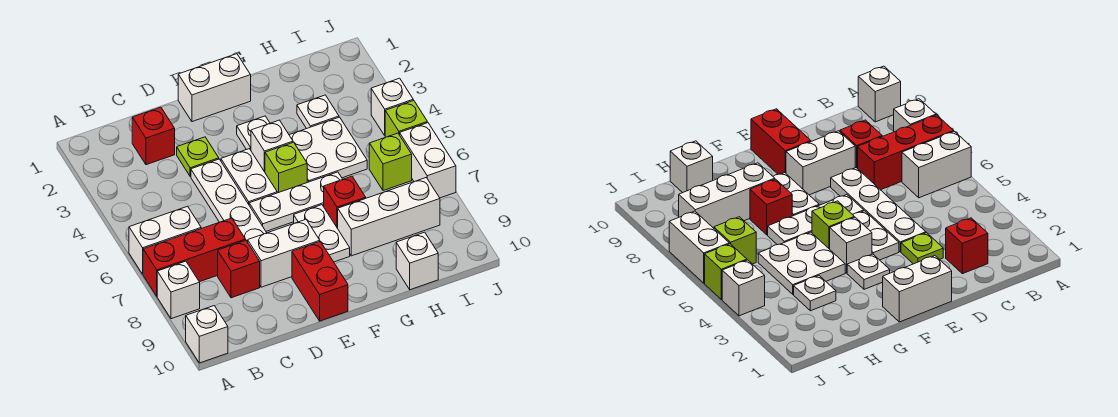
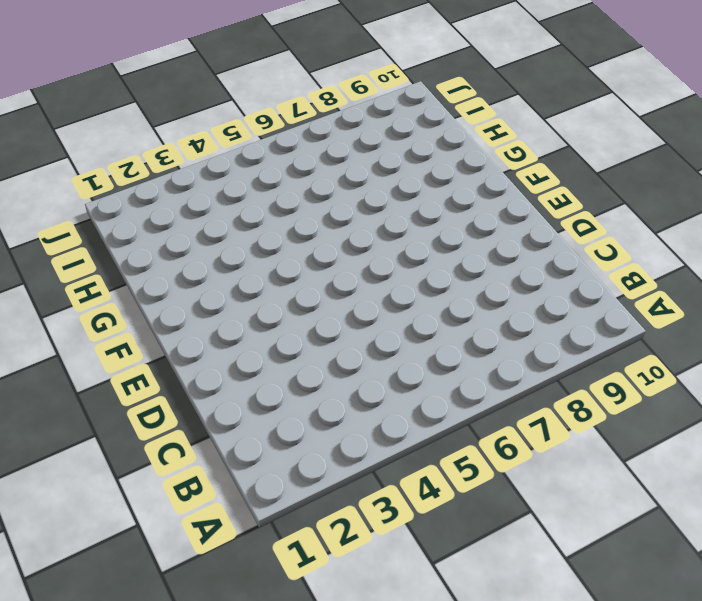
none -> white brick A6:B6 level 1
none -> red brick A7:C7 level 1
none -> white brick A8 level 1

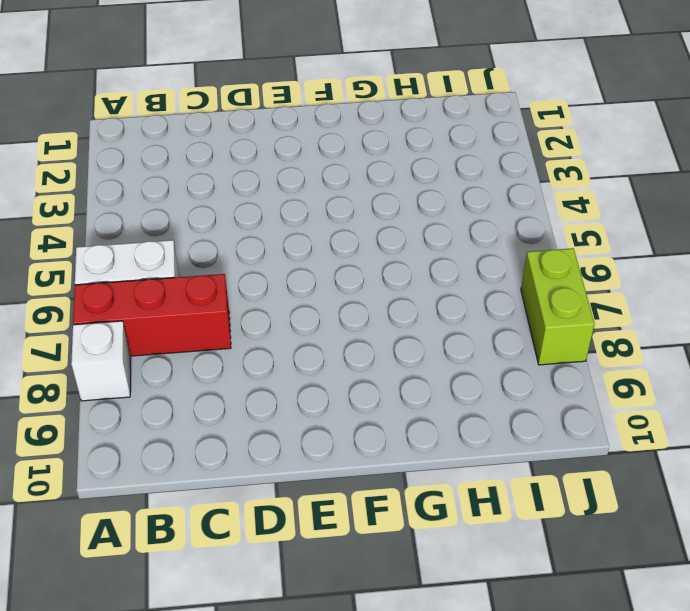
lime brick J7:J8 level 1 -> white brick J6:J7 level 1
none -> white brick A10 level 1
none -> red brick C2 level 1
none -> red brick C8 level 1

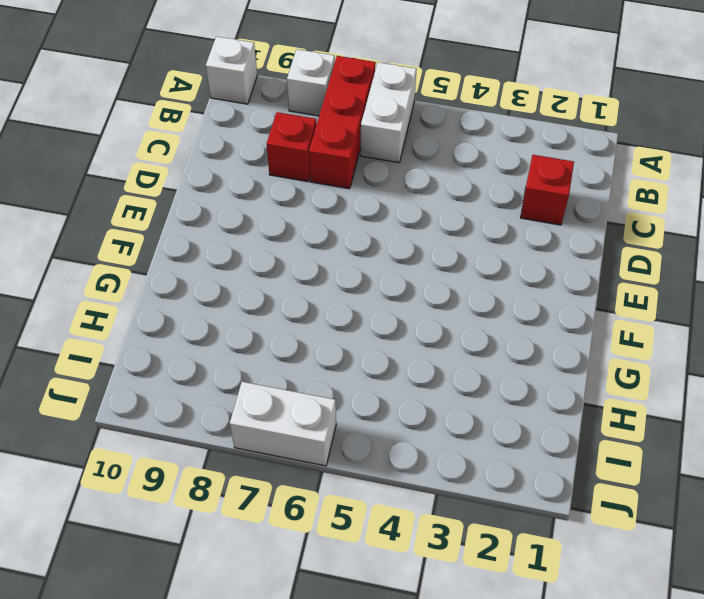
none -> lime plate D3 level 1
none -> white plate D4:D7 level 1
none -> white brick D8:E8 level 1

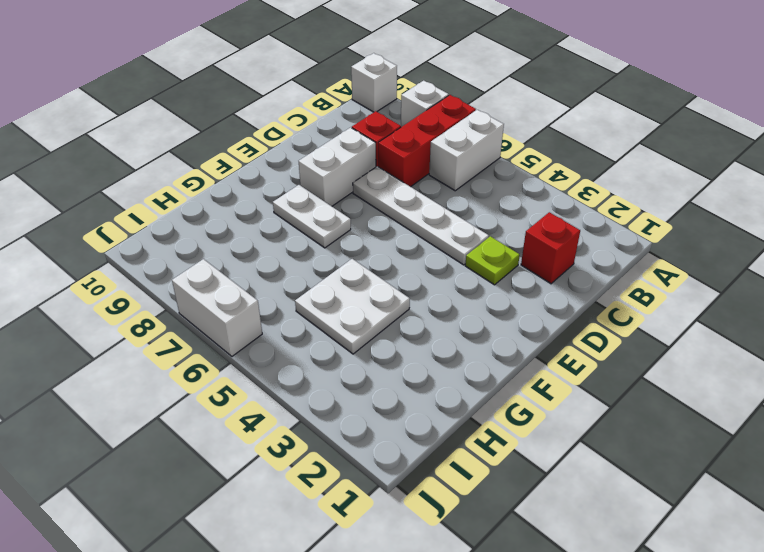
none -> white brick E1:F1 level 1
none -> white plate E4:E5 level 1
none -> white plate E6:G6 level 1

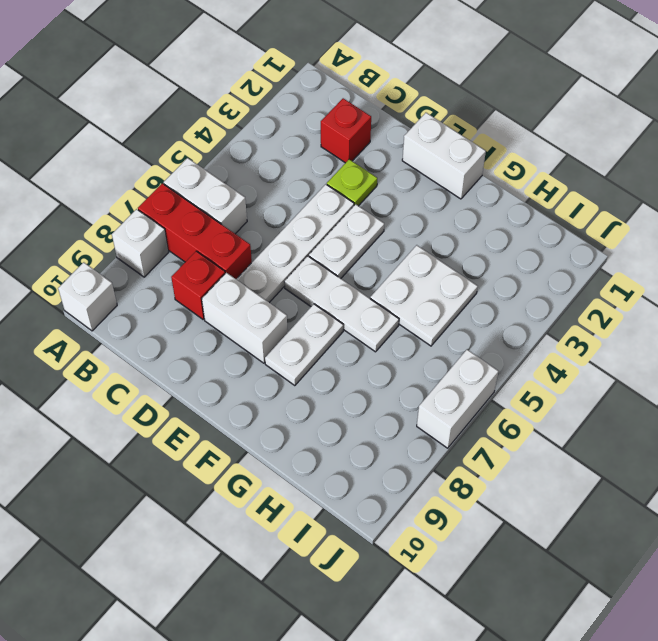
none -> red brick E9:E10 level 1
none -> white plate F3 level 1
none -> white brick F4 level 1

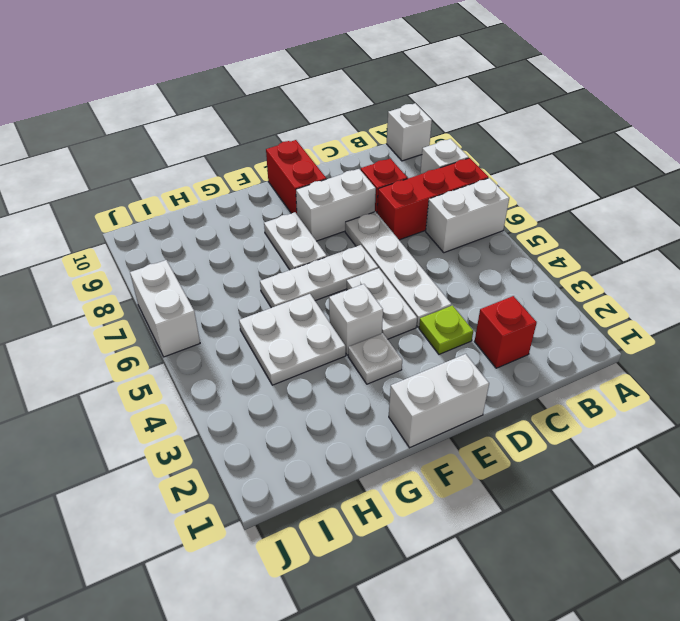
none -> lime brick F5 level 1
none -> red brick G7 level 1
none -> white brick G8:I8 level 1

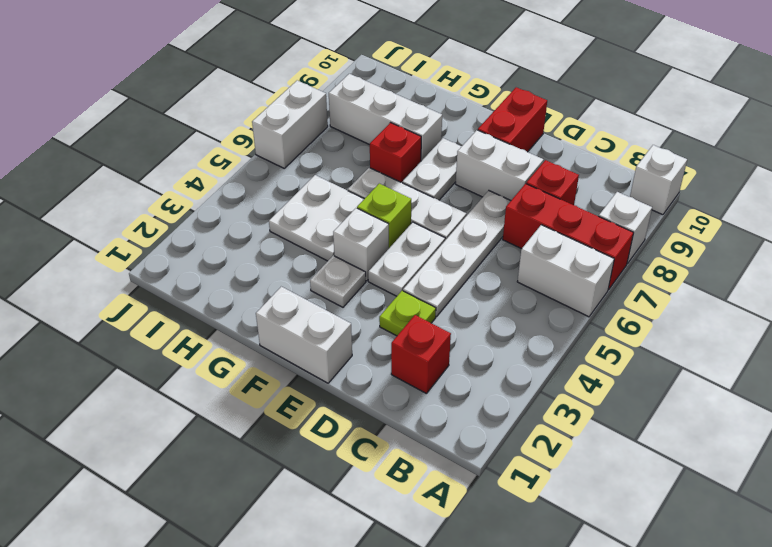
none -> white plate H3 level 1
none -> white brick H10 level 1
none -> lime brick I6 level 1

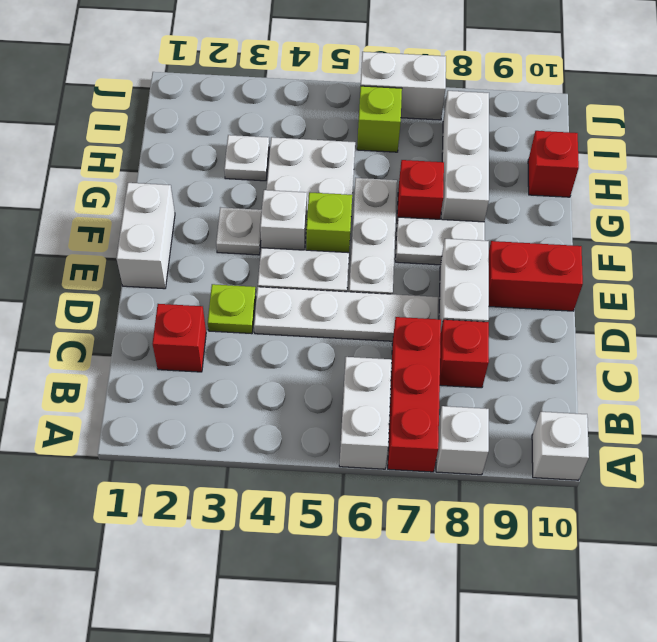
red brick H10 level 1 -> white brick H10 level 1
none -> white brick J4 level 1
none -> lime brick J5 level 1

